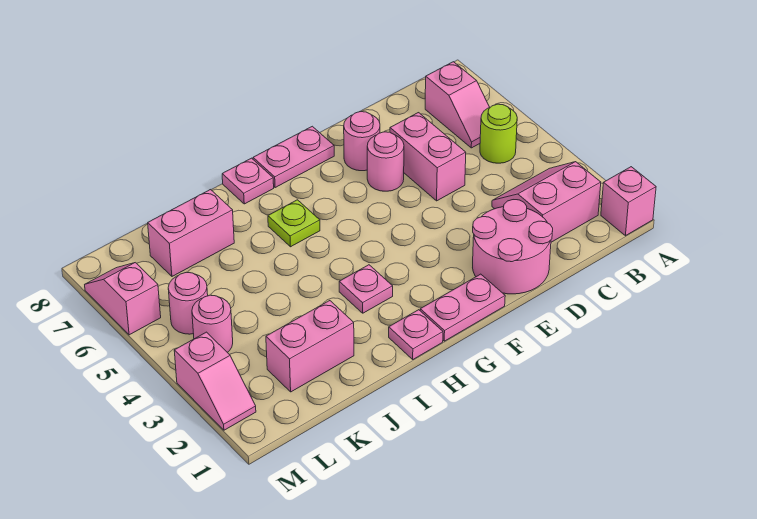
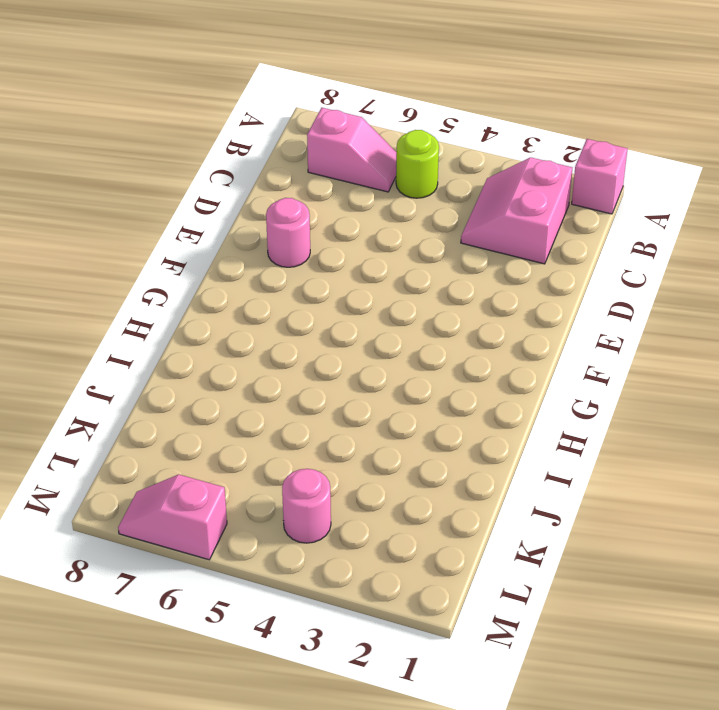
none -> pink round brick D1:E2 level 1
none -> pink brick D5:D6 level 1
none -> pink round brick E6 level 1

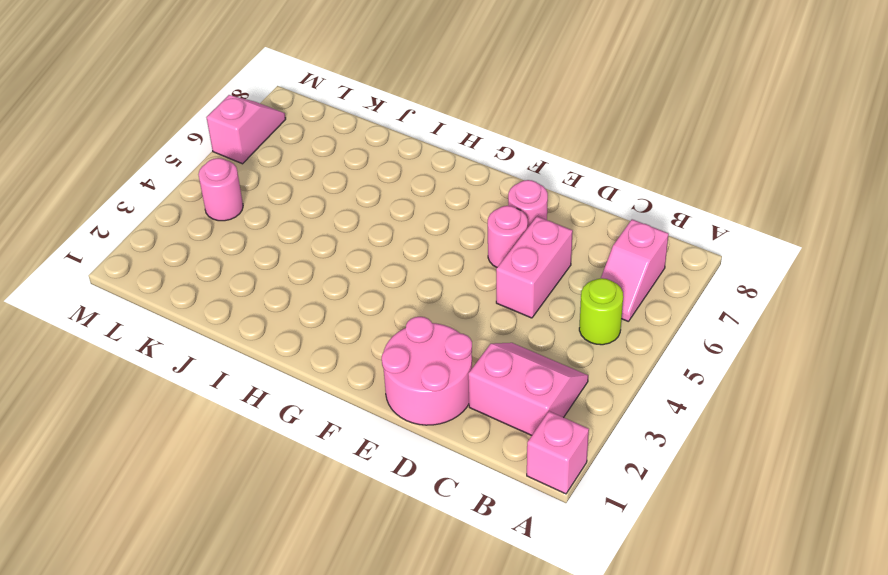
none -> pink plate F1:G1 level 1
none -> pink plate F8:G8 level 1
none -> pink plate H1 level 1

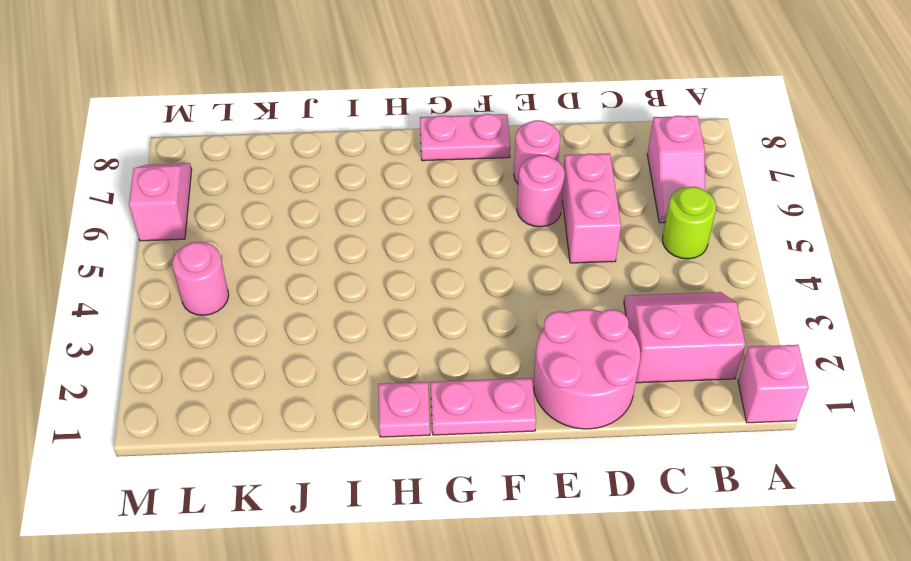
none -> pink plate H3 level 1
none -> lime plate H6 level 1
none -> pink plate H8 level 1

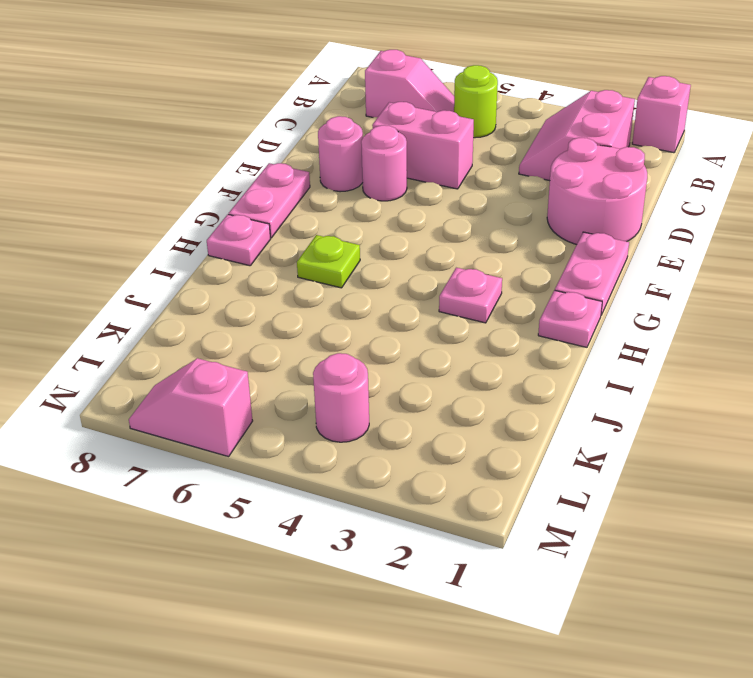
none -> pink brick J2:K2 level 1
none -> pink brick J7:K7 level 1
none -> pink round brick L5 level 1

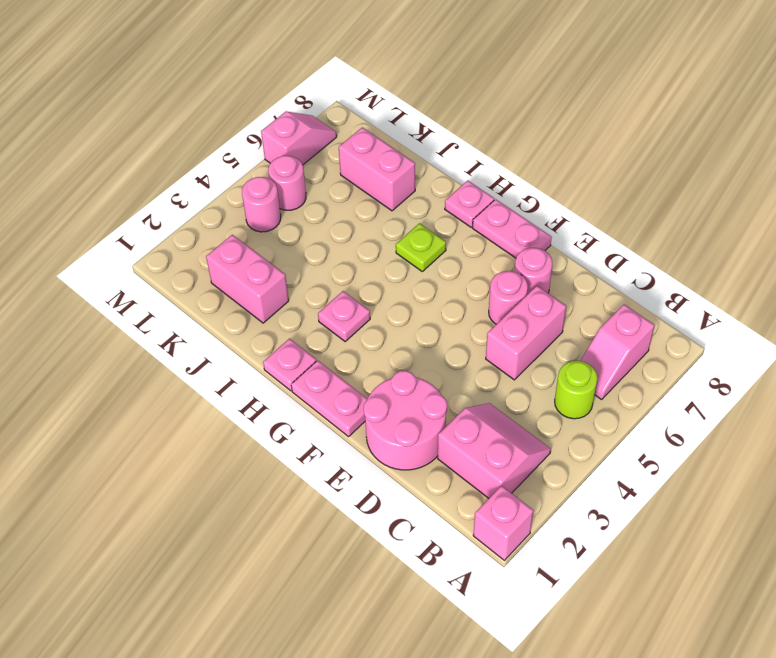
none -> pink slope M2:M3 level 1 top 3

